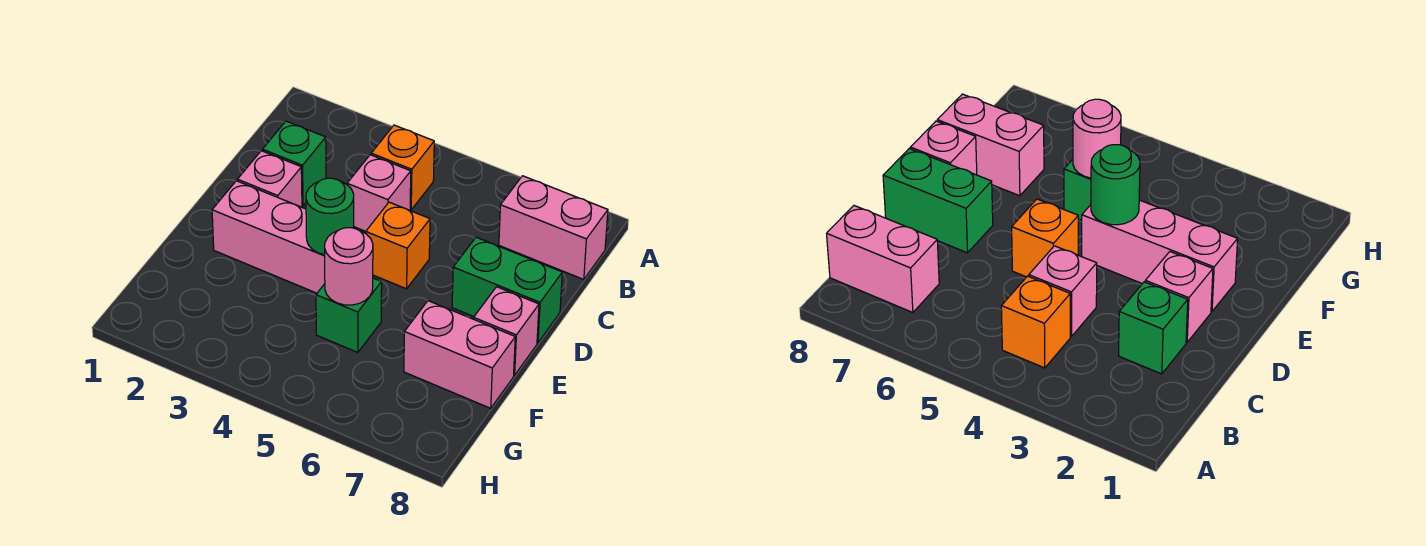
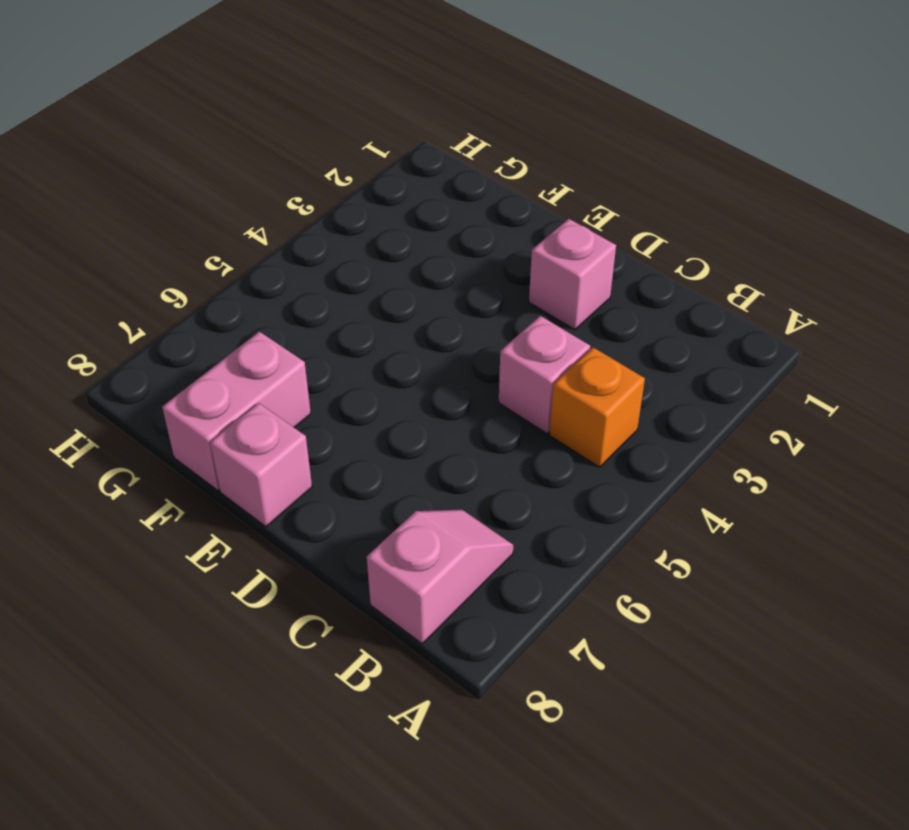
pink slope B7:B8 level 1 top 8 -> pink brick B7:B8 level 1
none -> green brick C2 level 1
none -> orange brick D5 level 1
none -> green brick D7:D8 level 1

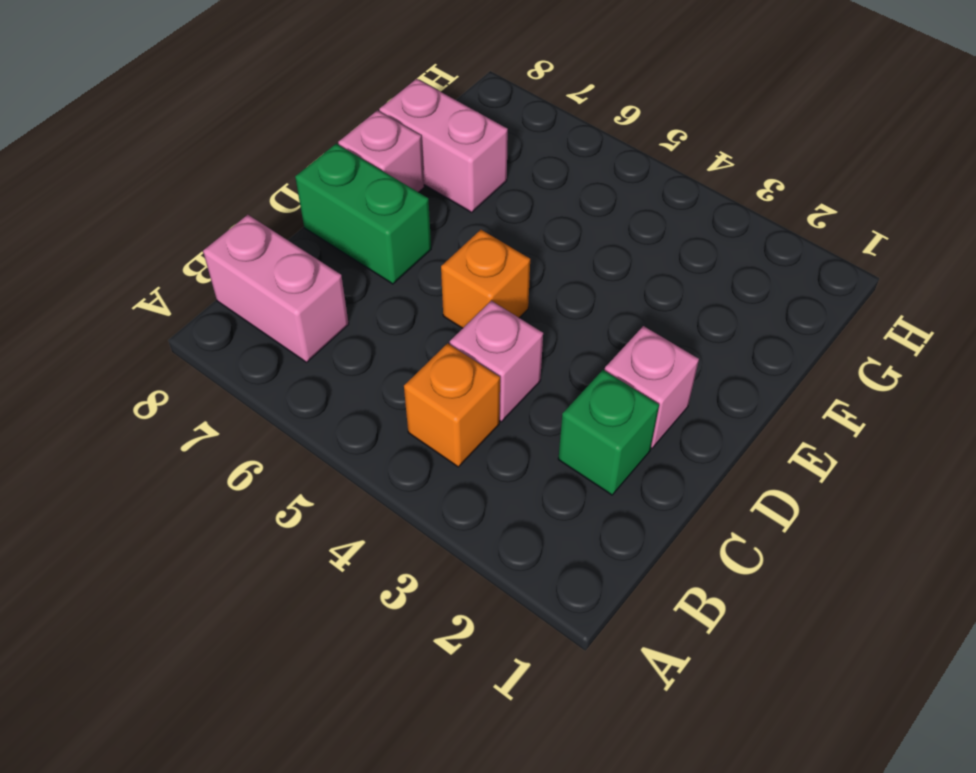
none -> pink brick E2:E4 level 1
none -> green brick F5 level 1
none -> green round brick E4 level 2

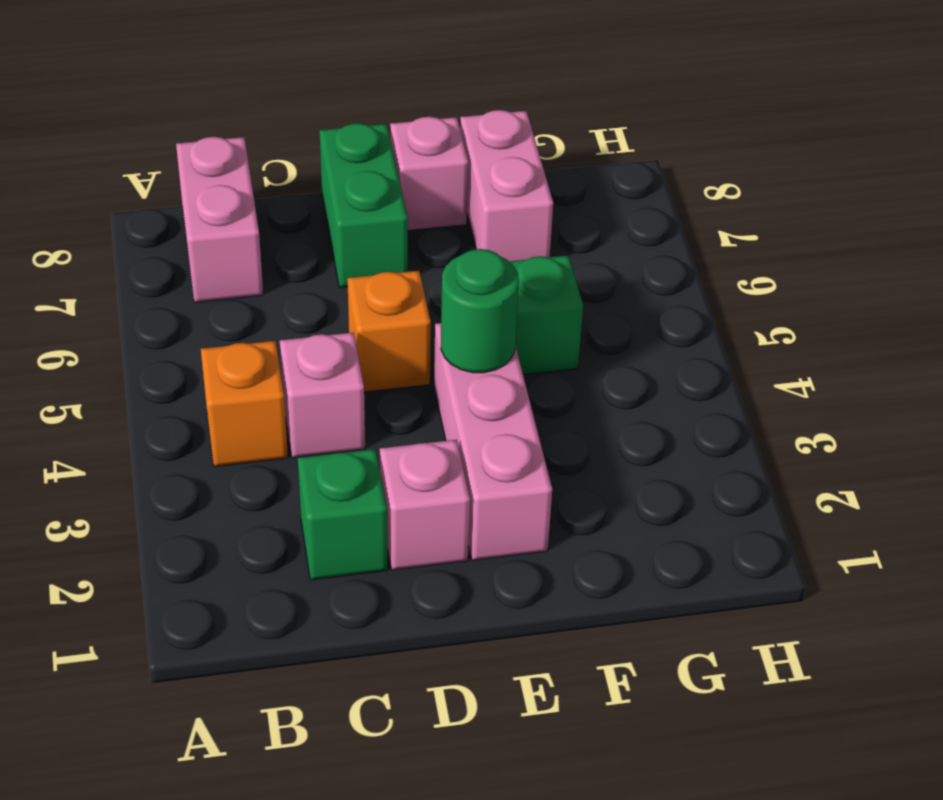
none -> pink round brick F5 level 2

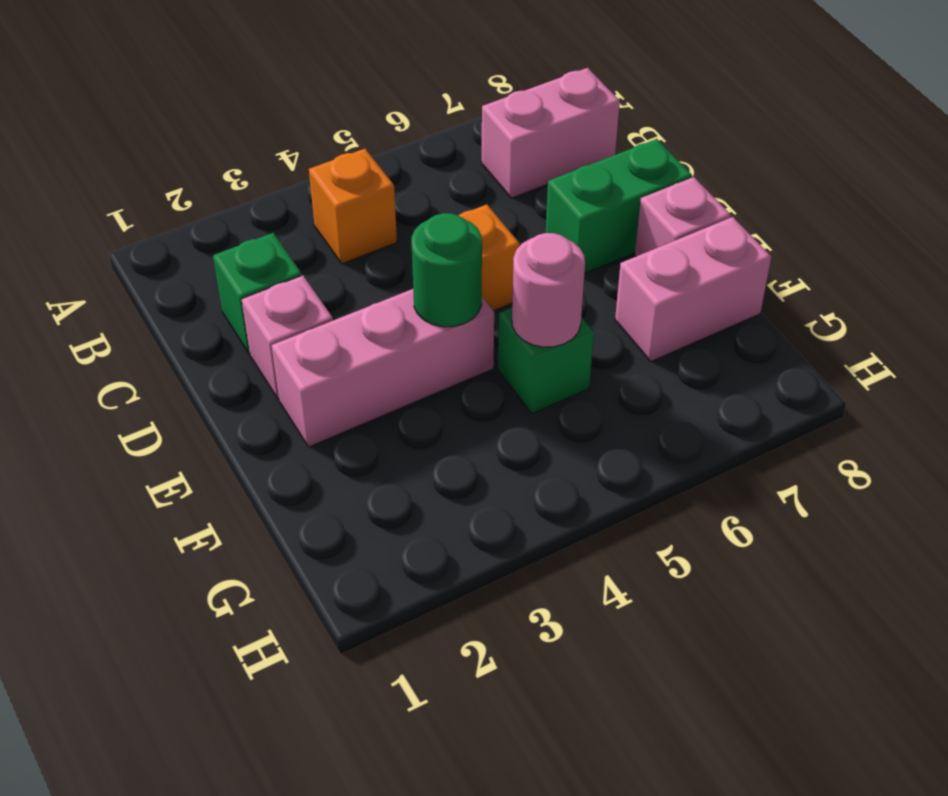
none -> pink brick C4 level 1

